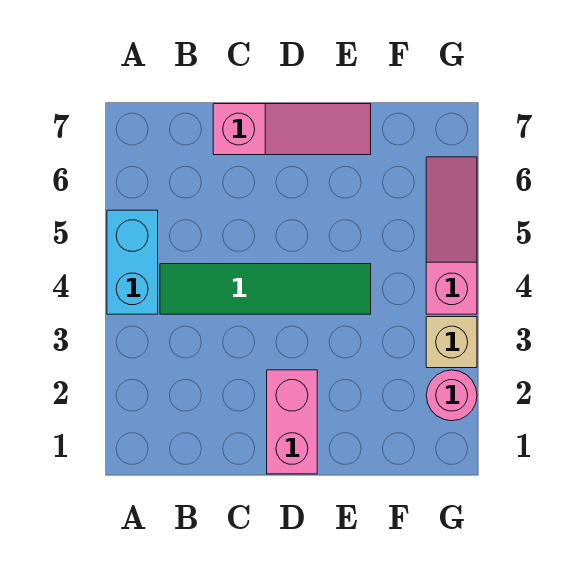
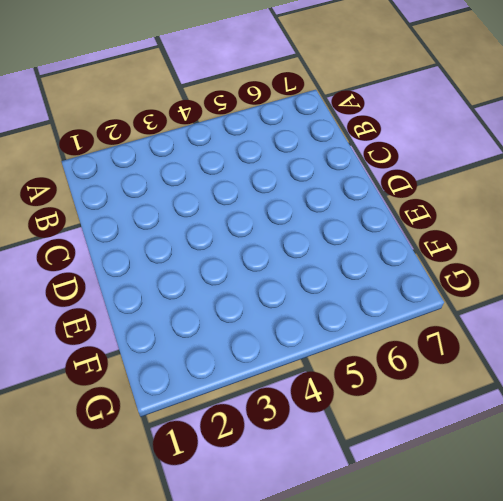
none -> cyan brick A4:A5 level 1
none -> green tile B4:E4 level 1

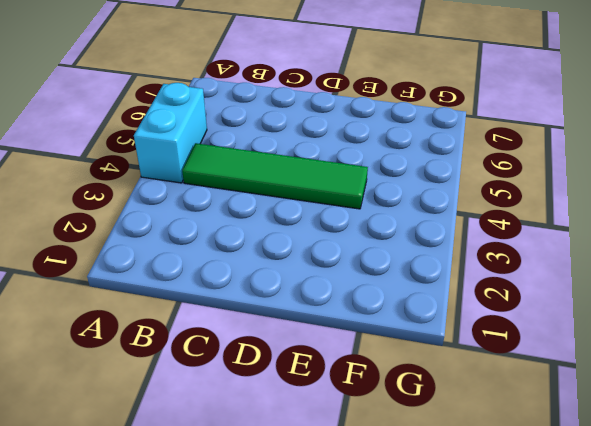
none -> pink slope C7:E7 level 1 top C
none -> pink brick D1:D2 level 1

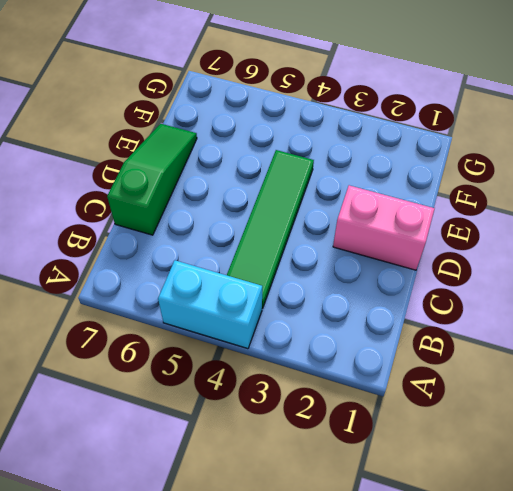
green slope C7:E7 level 1 top C -> pink slope C7:E7 level 1 top C
none -> pink round brick G2 level 1
none -> tan brick G3 level 1

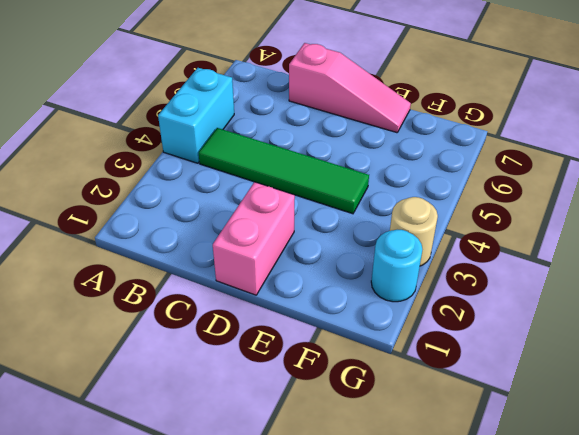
cyan round brick G2 level 1 -> pink round brick G2 level 1
tan round brick G3 level 1 -> tan brick G3 level 1
none -> pink slope G4:G6 level 1 top 4

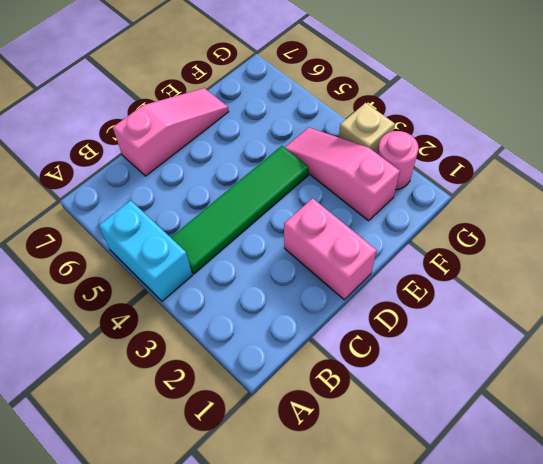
pink slope F2:F4 level 1 top 2 -> pink slope G4:G6 level 1 top 4

